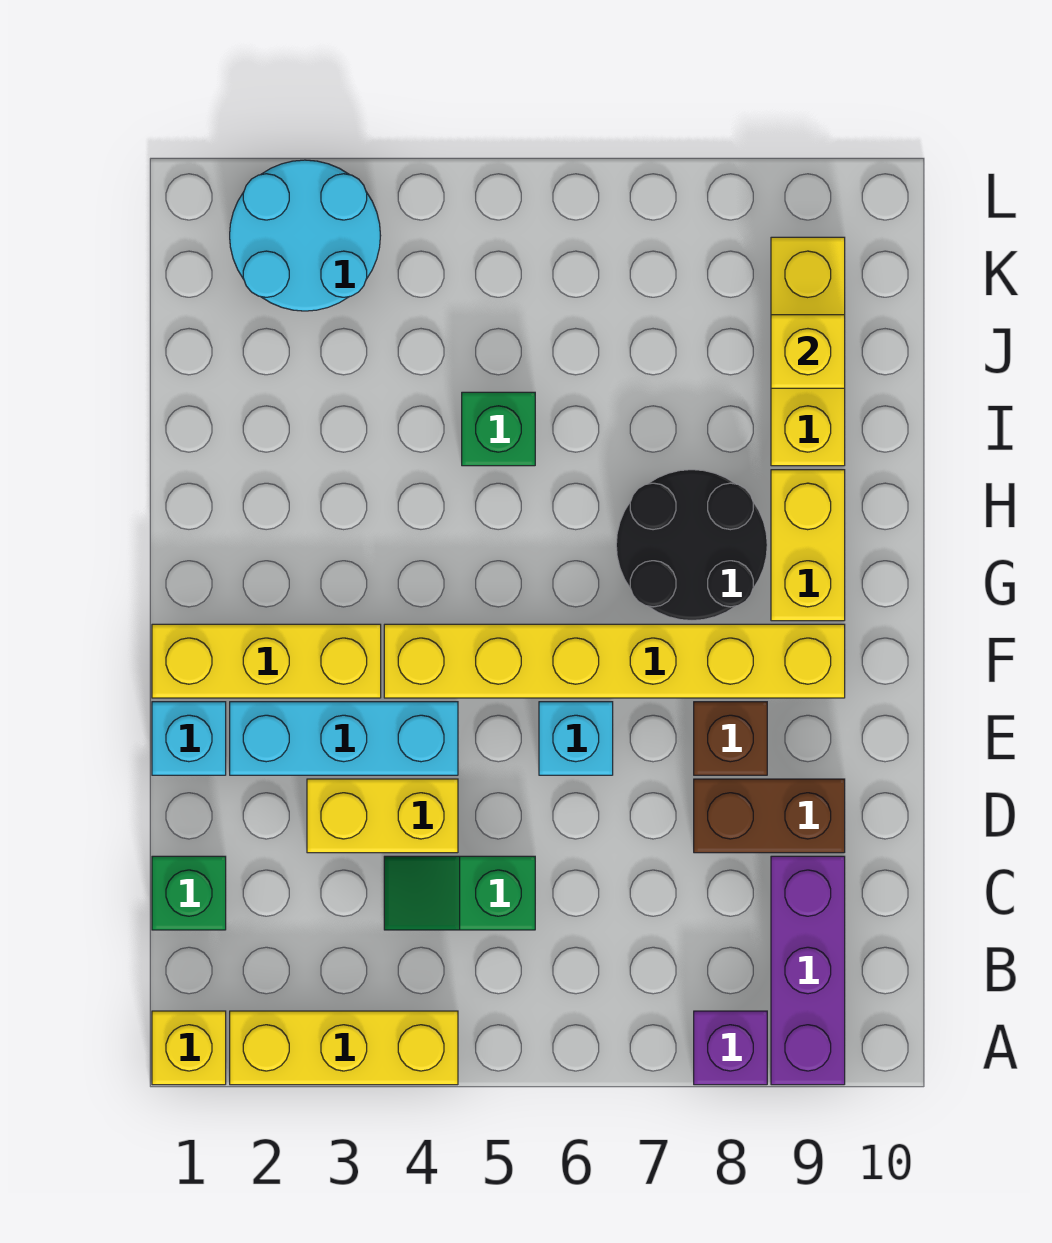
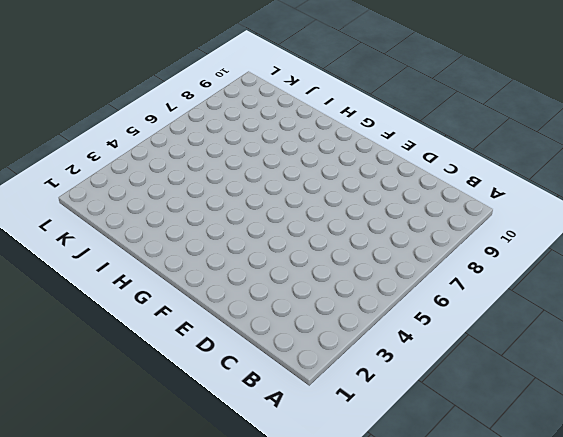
none -> yellow brick A1 level 1
none -> yellow brick A2:A4 level 1
none -> purple brick A8 level 1

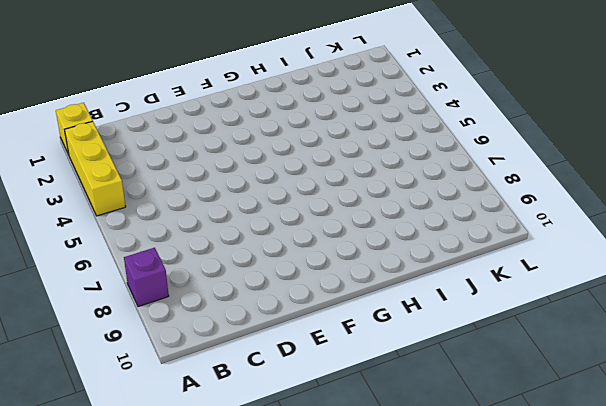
none -> purple brick A9:C9 level 1
none -> green brick C1 level 1
none -> green slope C4:C5 level 1 top 5

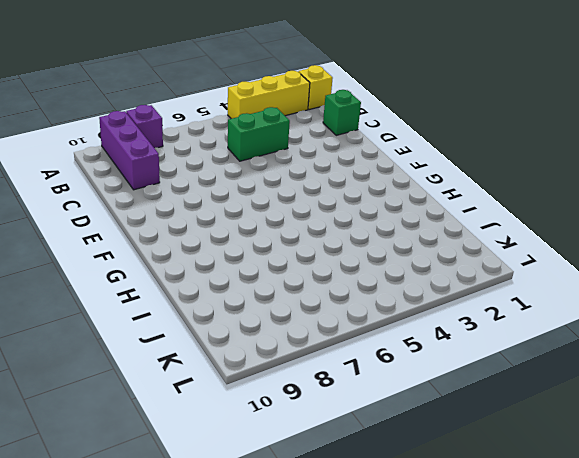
green brick C4:C5 level 1 -> green slope C4:C5 level 1 top 5
none -> yellow brick D3:D4 level 1
none -> brown brick D8:D9 level 1
none -> cyan brick E1 level 1

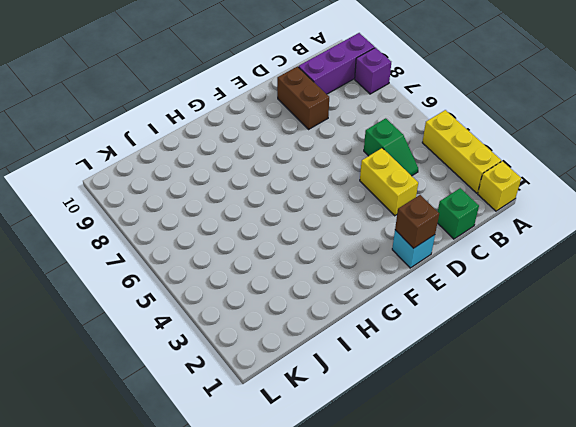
brown brick E1 level 2 -> brown brick E8 level 1
none -> cyan brick E2:E4 level 1
none -> cyan brick E6 level 1
none -> yellow brick F1:F3 level 1

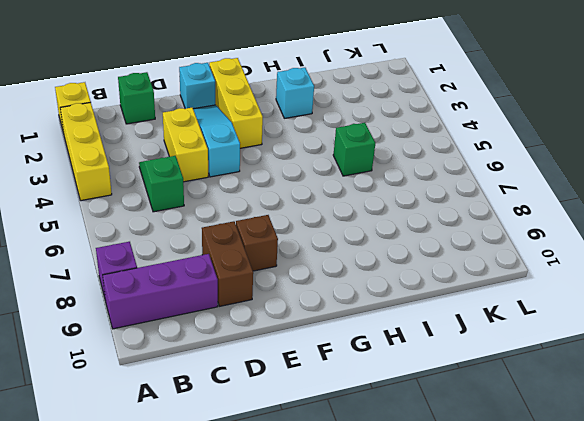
cyan slope E2:E4 level 1 top 4 -> cyan brick E2:E4 level 1
cyan brick H2 level 1 -> cyan brick E6 level 1
none -> yellow brick F4:F9 level 1
none -> black round brick G7:H8 level 1
none -> yellow brick G9:H9 level 1

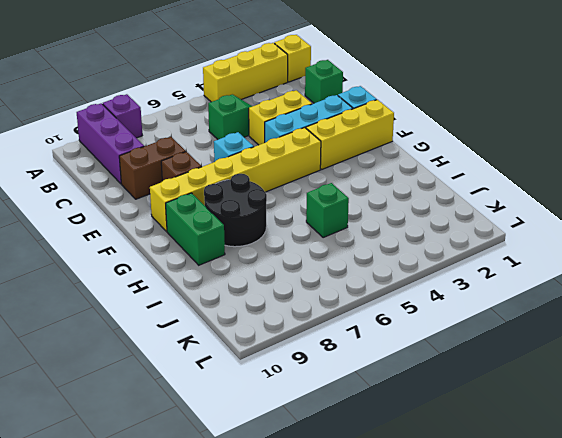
green brick G9:H9 level 1 -> yellow brick G9:H9 level 1
none -> yellow brick I9:K9 level 1
none -> cyan round brick K2:L3 level 1
none -> yellow brick J9 level 2

